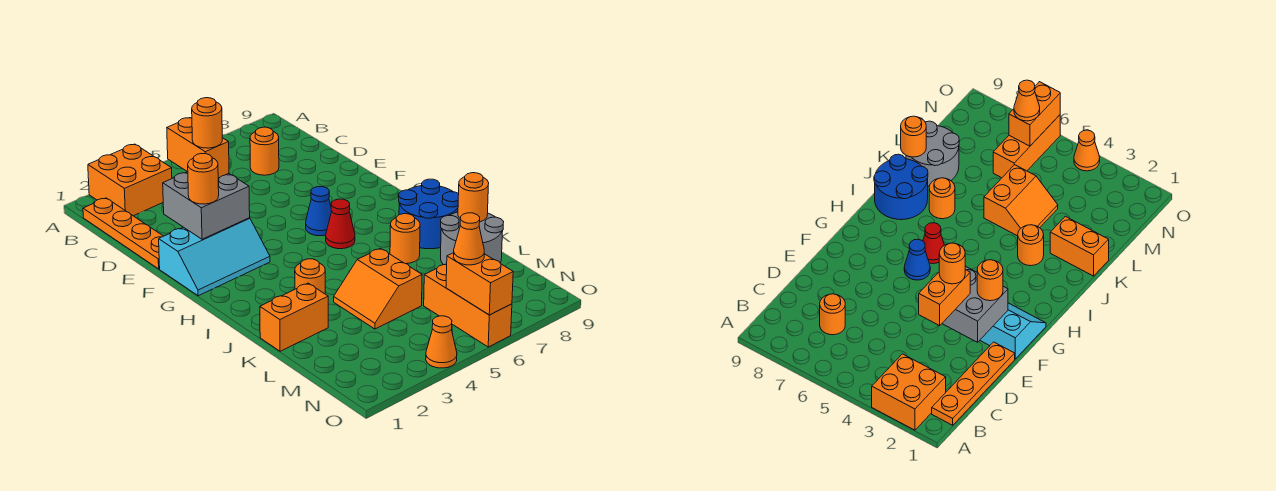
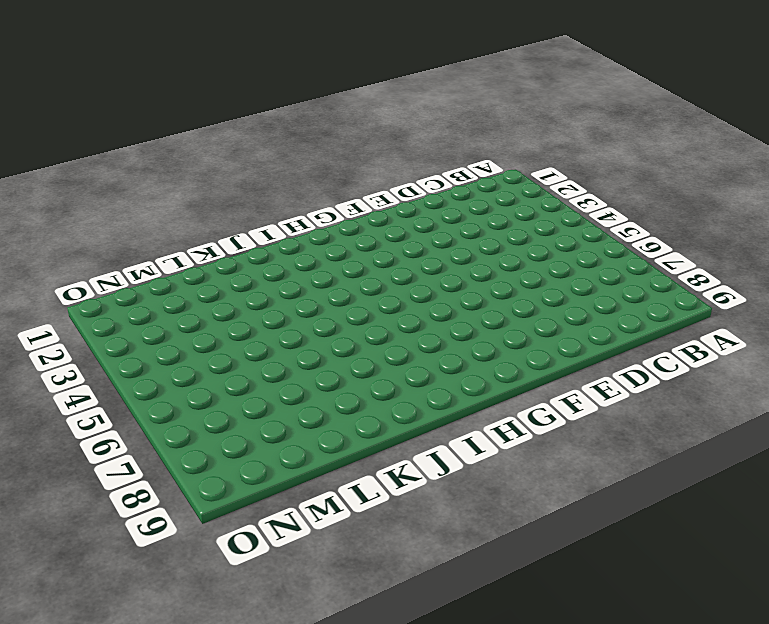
none -> orange brick A2:B3 level 1
none -> orange plate B1:E1 level 1
none -> orange round brick C7 level 1

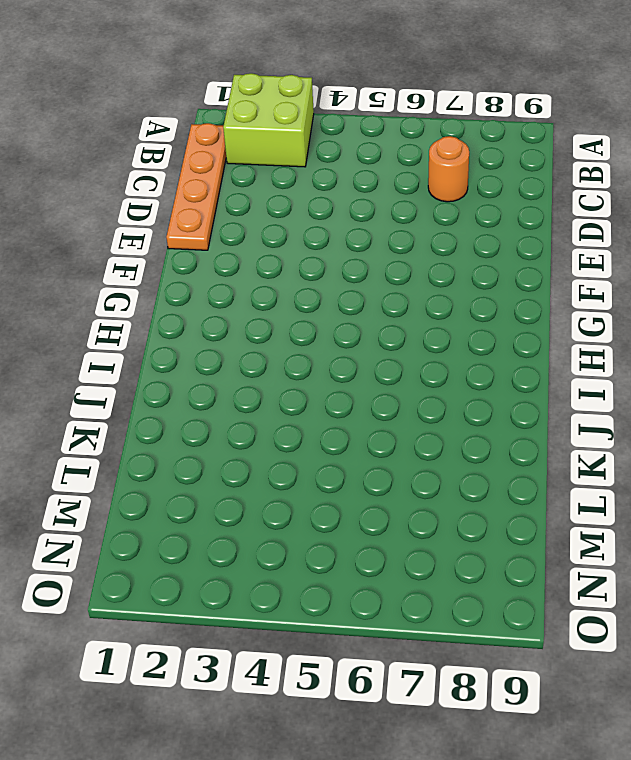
lime brick A2:B3 level 1 -> orange brick A2:B3 level 1
none -> cyan slope F1:G3 level 1 top F
none -> blue cone G6 level 1
none -> red cone H6 level 1

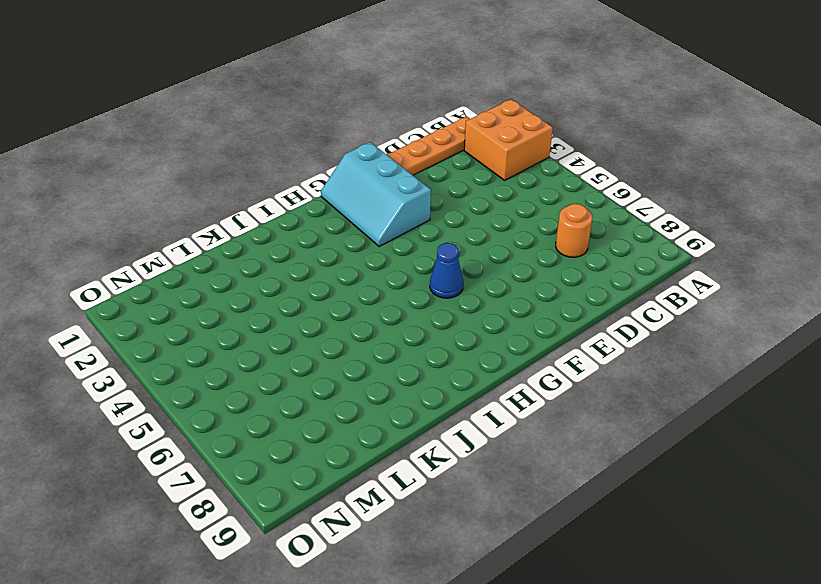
none -> red cone H6 level 1
none -> blue round brick I8:J9 level 1
none -> orange round brick J3 level 1

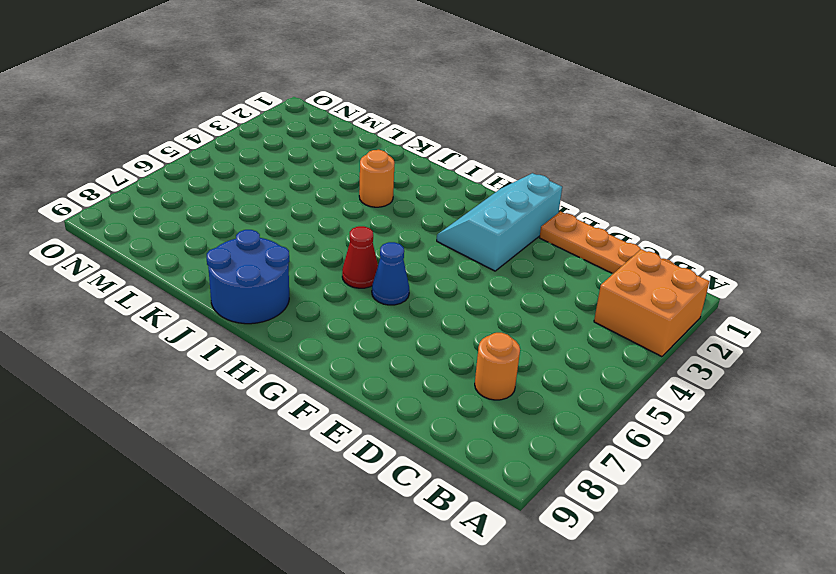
none -> orange round brick J7 level 1
none -> orange brick K1:K2 level 1
none -> orange slope K4:L5 level 1 top 5

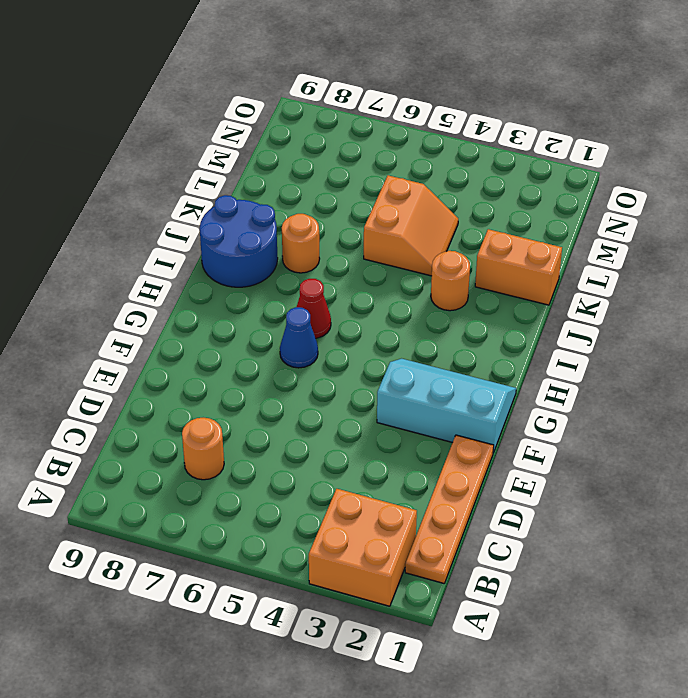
none -> grey round brick K8:L9 level 1
none -> orange brick M6:O6 level 1
none -> orange cone O4 level 1

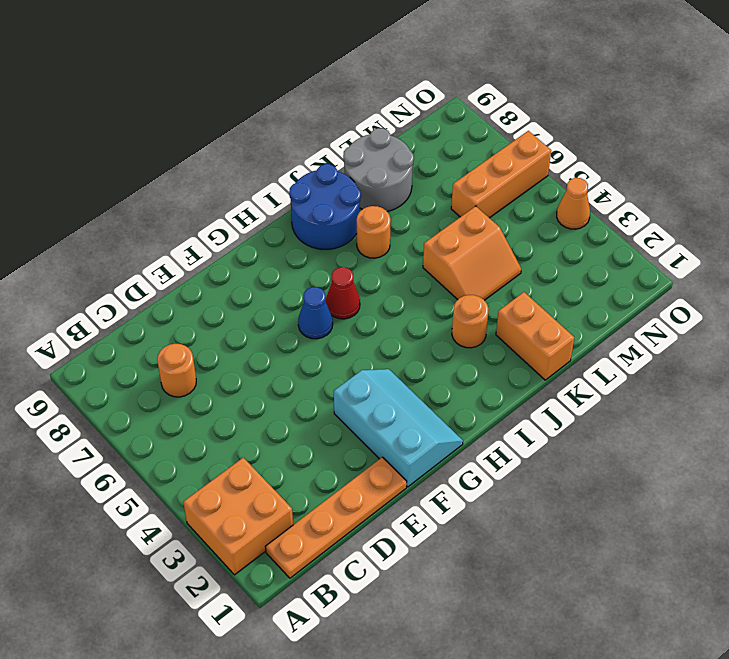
none -> grey brick E2:F3 level 2
none -> orange round brick K9 level 2
none -> orange brick N6:O6 level 2

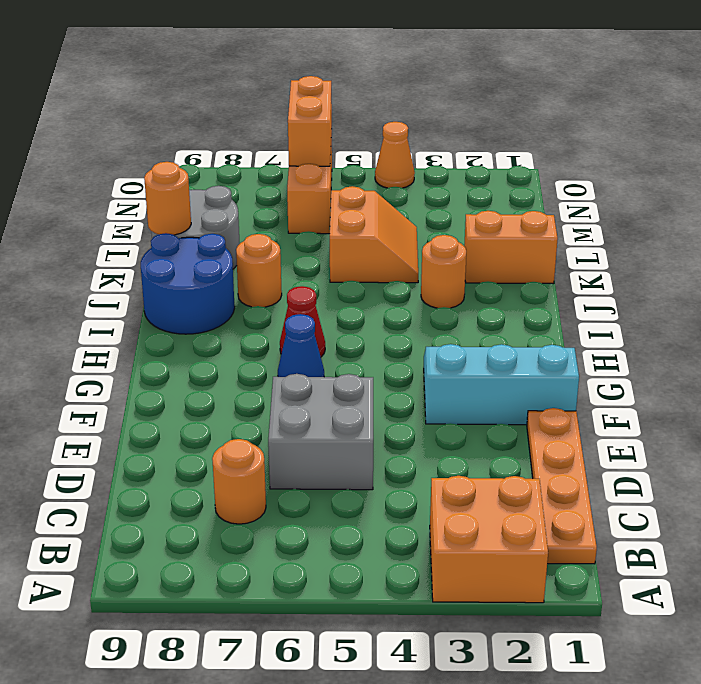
grey brick D5:E6 level 1 -> grey brick E2:F3 level 2
none -> orange brick D3:E3 level 3
none -> orange round brick F2 level 3
none -> orange cone N6 level 3

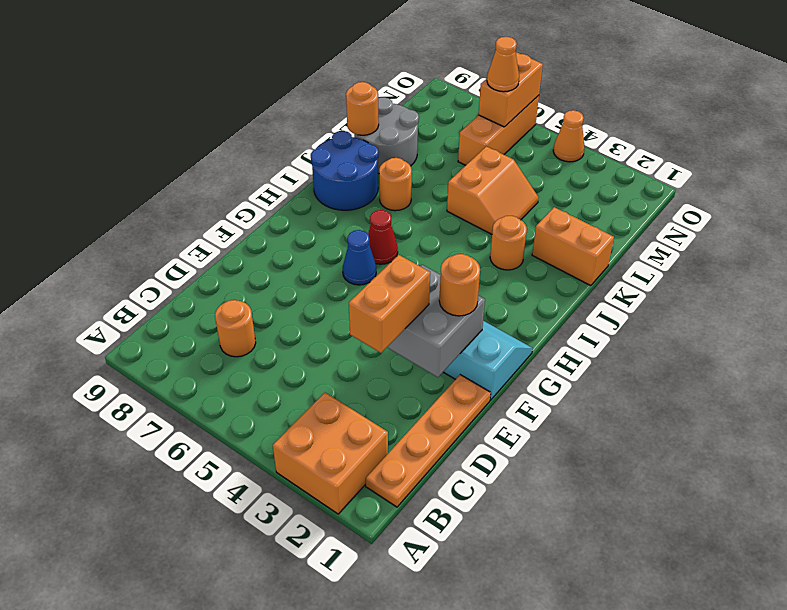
none -> orange round brick E3 level 4

